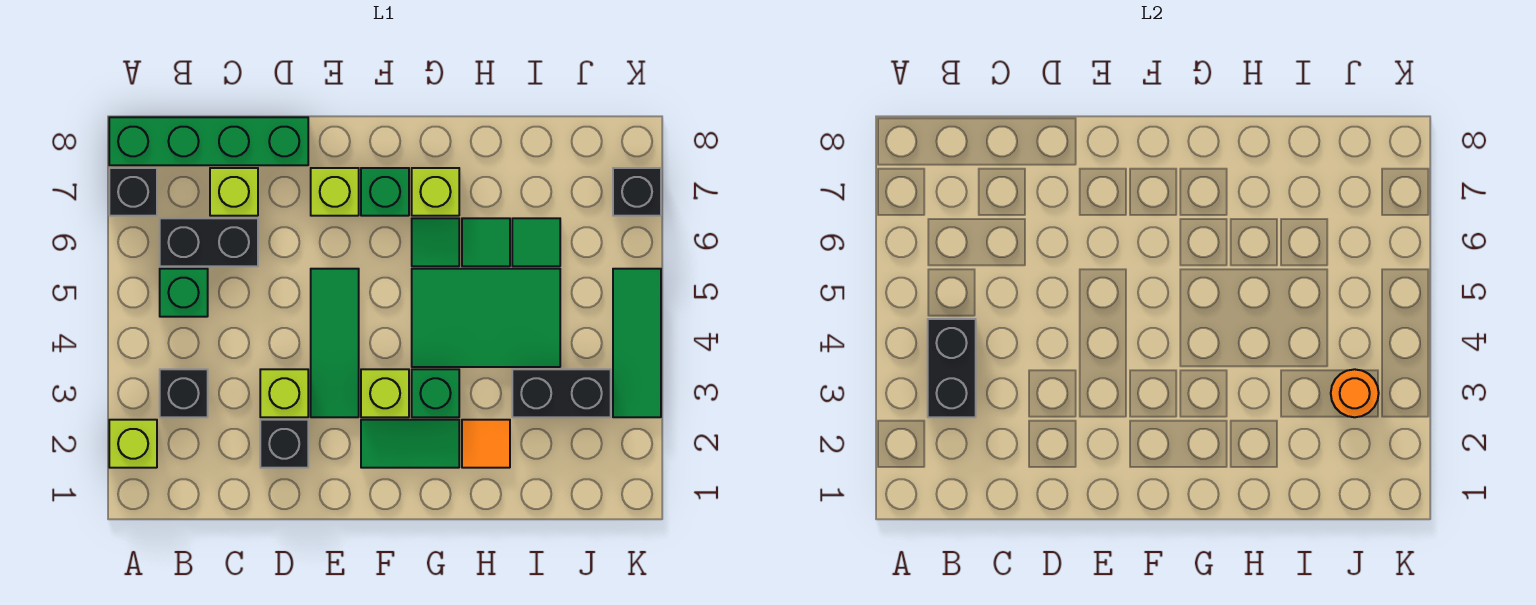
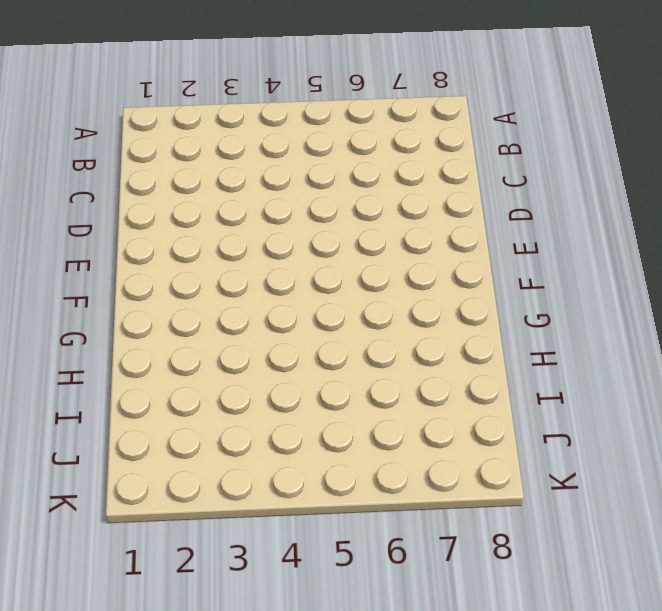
none -> lime brick A2 level 1
none -> black brick A7 level 1
none -> green brick A8:D8 level 1

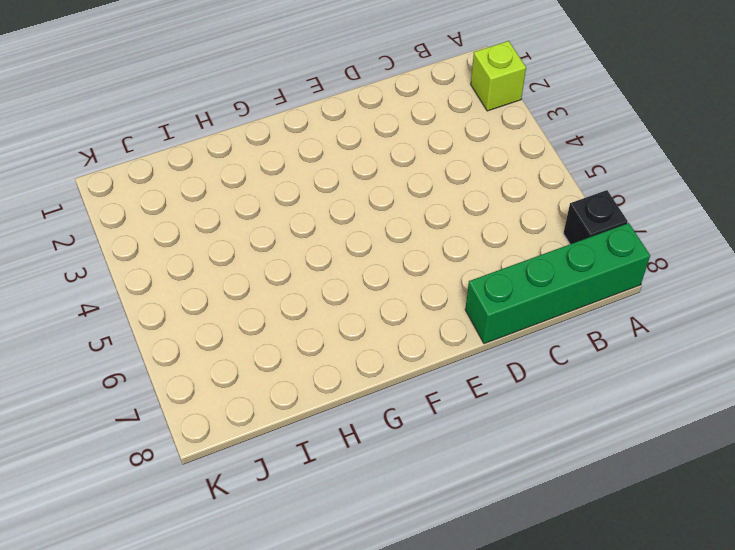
none -> black brick B3 level 1
none -> green brick B5 level 1
none -> black brick B6:C6 level 1

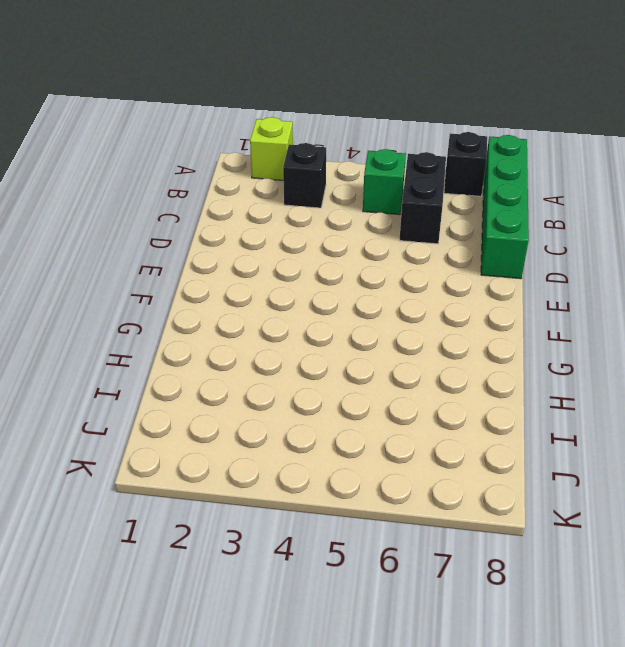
none -> lime brick C7 level 1
none -> black brick D2 level 1
none -> lime brick D3 level 1

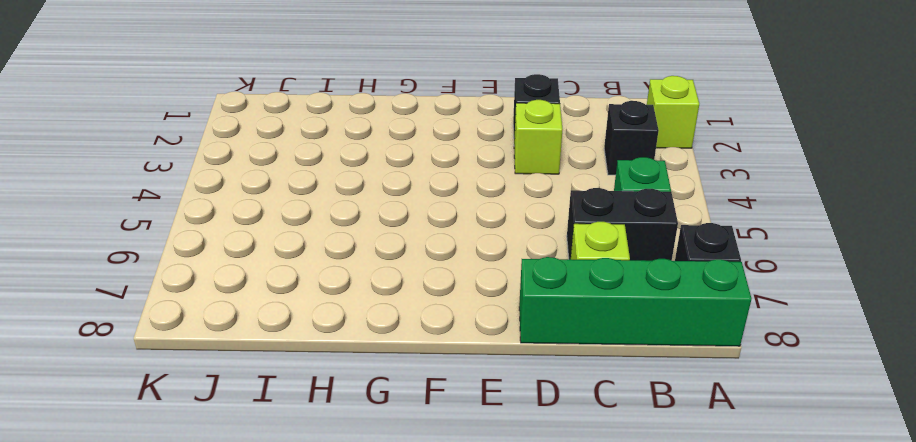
none -> green tile E3:E5 level 1
none -> lime brick E7 level 1
none -> green tile F2:G2 level 1

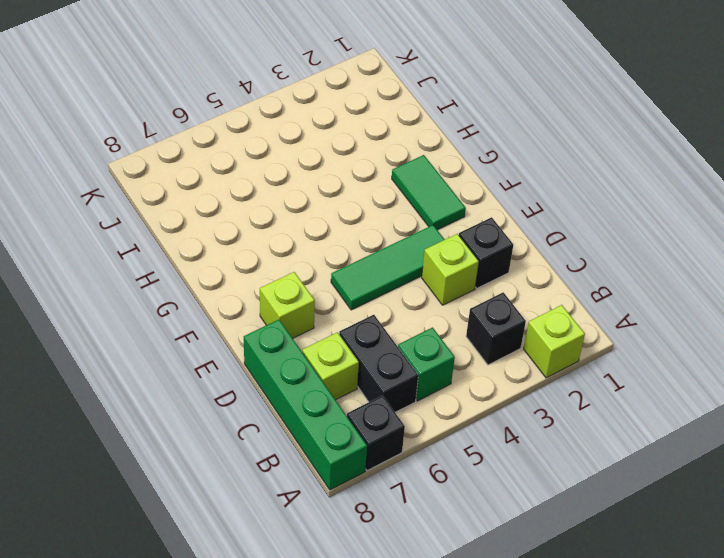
none -> lime brick F3 level 1
none -> green brick F7 level 1
none -> green brick G3 level 1

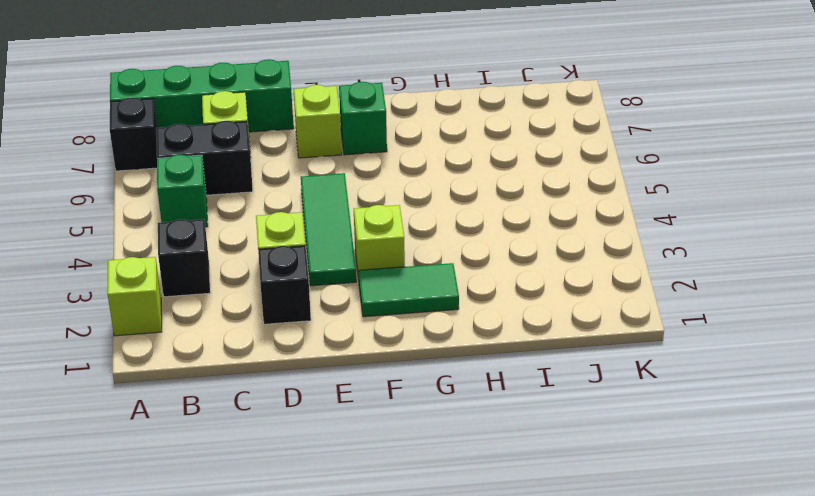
none -> green brick G3 level 1
none -> green tile G4:I5 level 1
none -> green tile G6 level 1

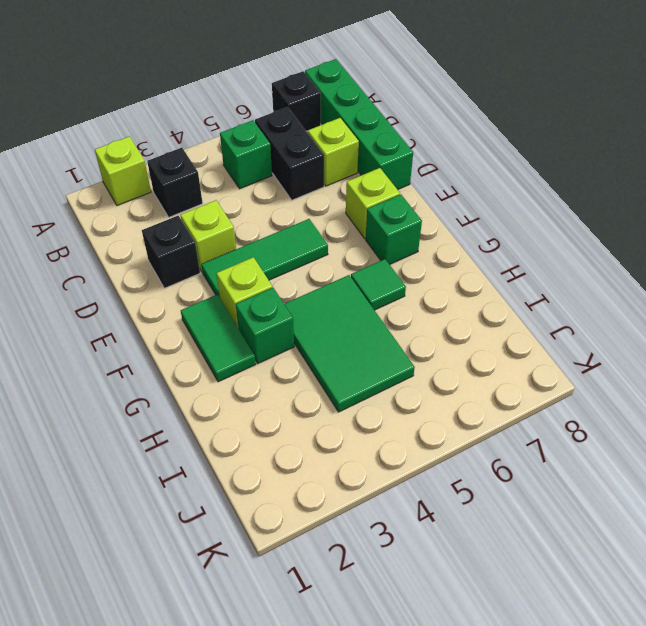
none -> lime brick G7 level 1
none -> orange tile H2 level 1
none -> green tile H6 level 1

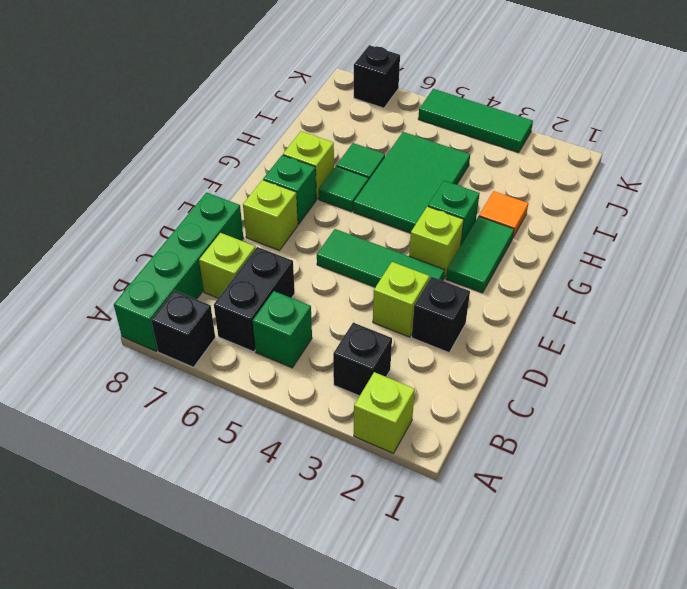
none -> black brick I3:J3 level 1
none -> green tile I6 level 1
none -> black brick B3:B4 level 2

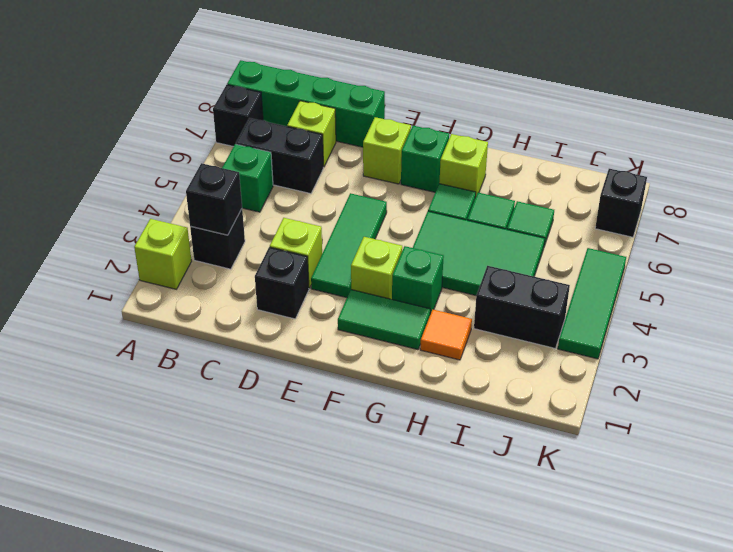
black brick B3 level 2 -> black brick B3:B4 level 2
none -> orange round brick J3 level 2

